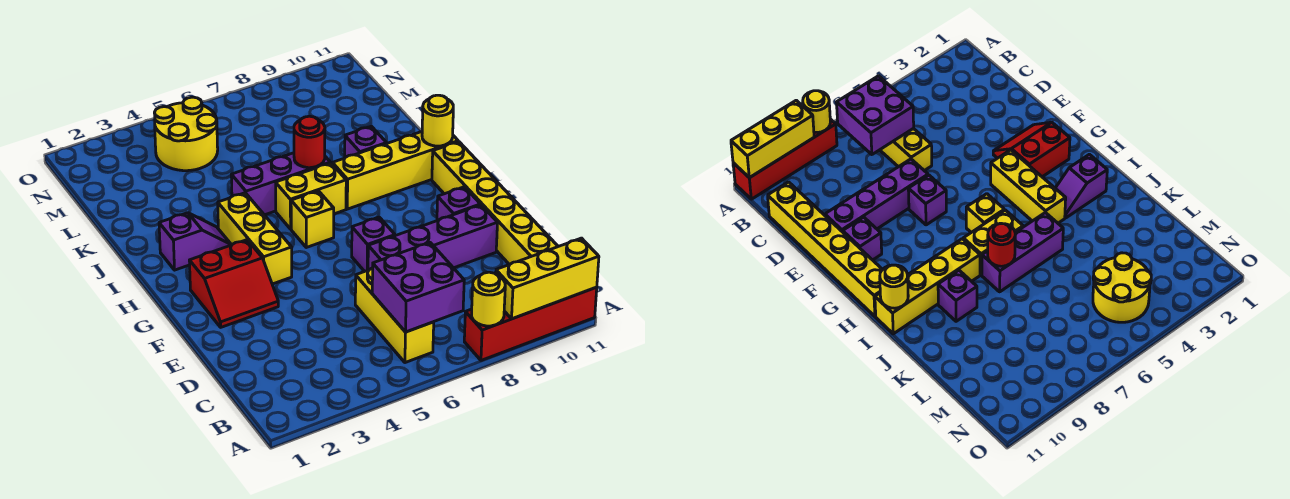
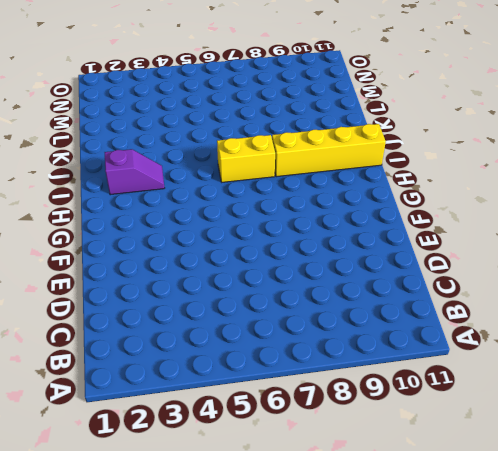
none -> red brick A8:A11 level 1
none -> yellow brick B6:D6 level 1
none -> yellow brick C11:H11 level 1

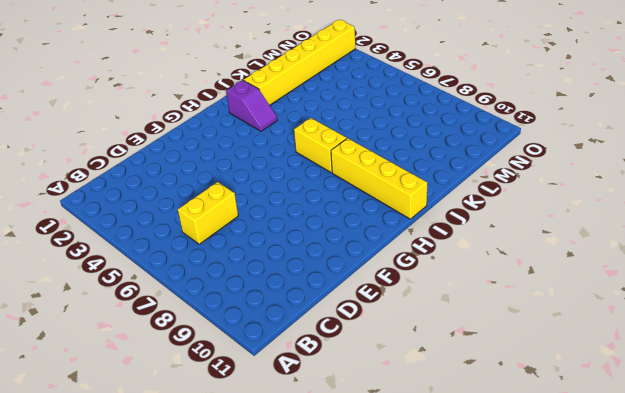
yellow brick C6:D6 level 1 -> yellow brick B6:D6 level 1
yellow brick J2:O2 level 1 -> yellow brick C11:H11 level 1
none -> red brick A8:A11 level 1
none -> purple brick E7:E10 level 1
none -> red slope F2:G3 level 1 top G

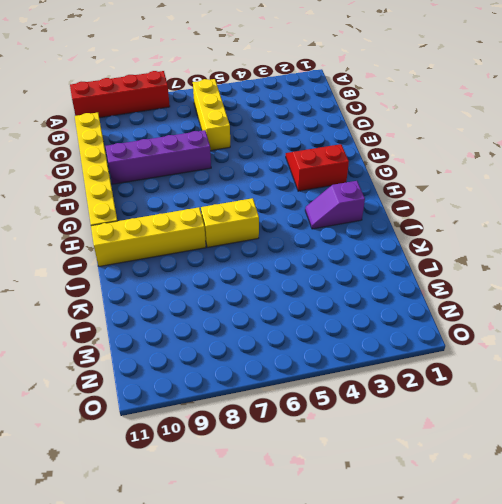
none -> purple brick F7 level 1
none -> purple brick F10 level 1
none -> yellow brick G4:I4 level 1

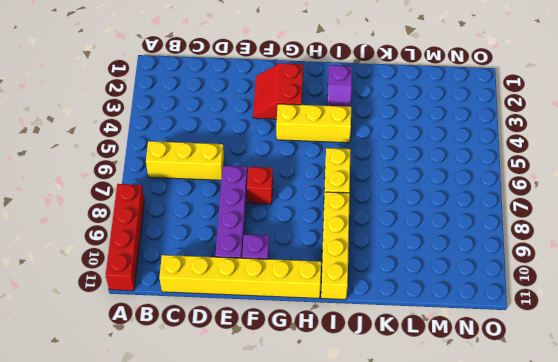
red brick F7 level 1 -> purple brick F7 level 1
none -> yellow brick H6 level 1
none -> purple brick J5:J7 level 1
none -> purple brick J9 level 1

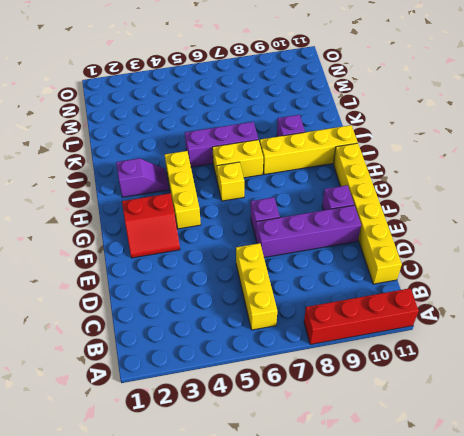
none -> yellow round brick M4:N5 level 1
none -> yellow round brick A8 level 2
none -> yellow brick A9:A11 level 2

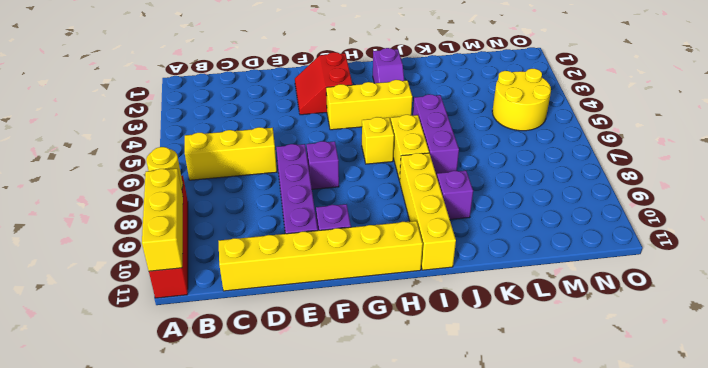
none -> purple brick B6:C7 level 2
none -> yellow round brick I11 level 2
none -> red round brick J7 level 2

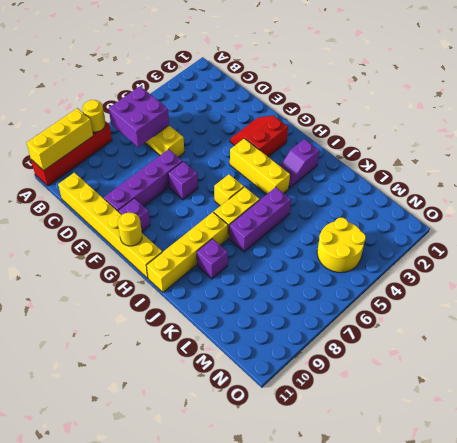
yellow round brick G11 level 2 -> yellow round brick I11 level 2
none -> red round brick J7 level 2

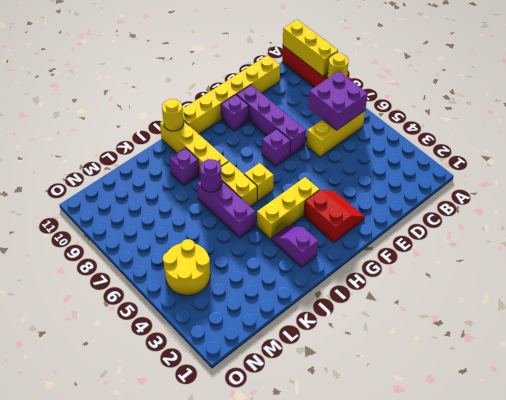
purple round brick J7 level 2 -> red round brick J7 level 2

